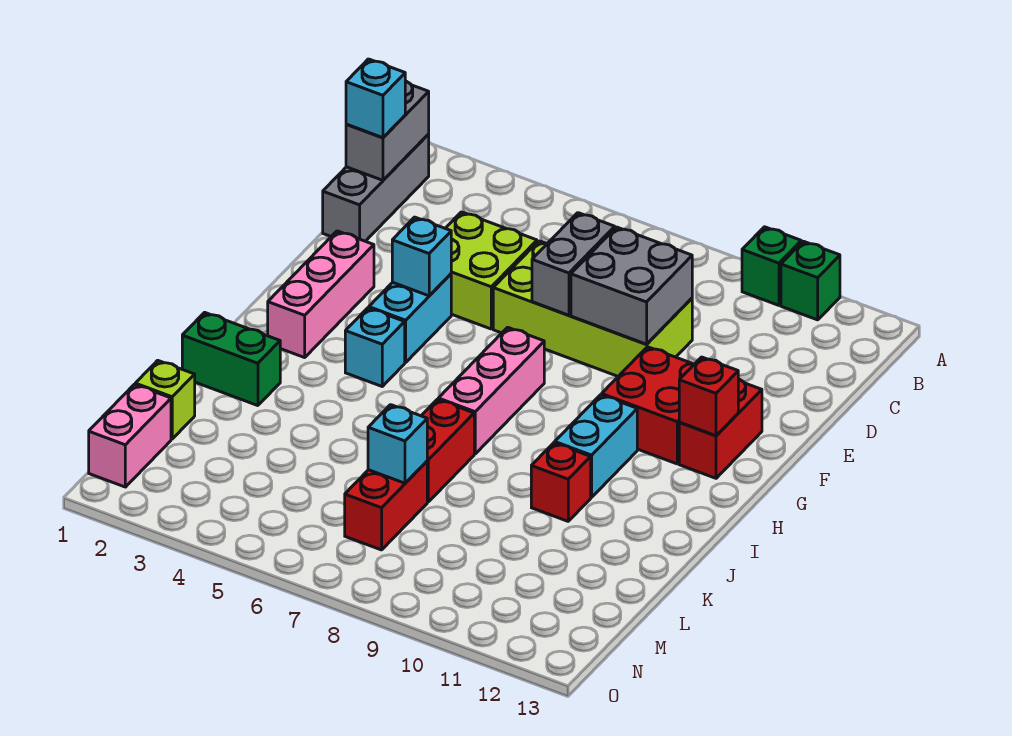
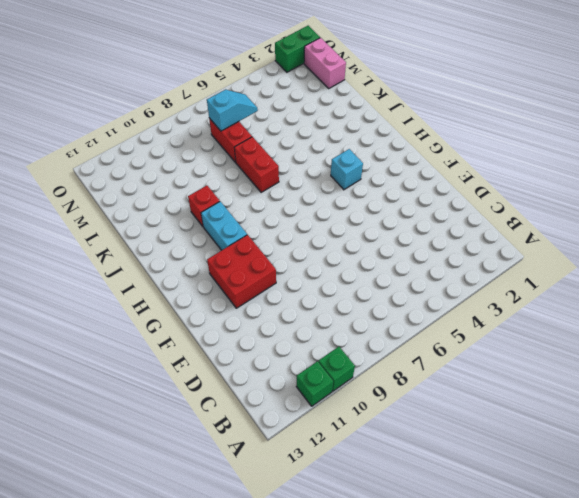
cyan slope M6:M7 level 2 top 7 -> none
green brick O1:O2 level 1 -> green brick J1:J2 level 1
none -> grey brick B1:D1 level 1
none -> lime brick D4:E5 level 1
none -> lime brick D6:E9 level 1

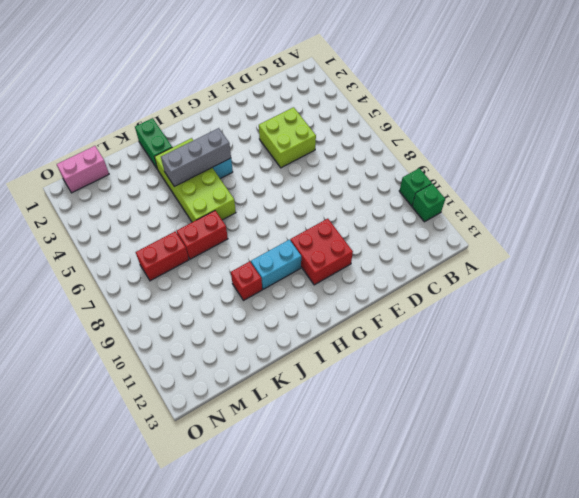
grey brick H4:J4 level 2 -> grey brick B1:D1 level 1
lime brick I3:J6 level 1 -> lime brick D6:E9 level 1
none -> pink brick F2:H2 level 1
none -> cyan brick F4:G4 level 1
none -> red brick F12:G12 level 1

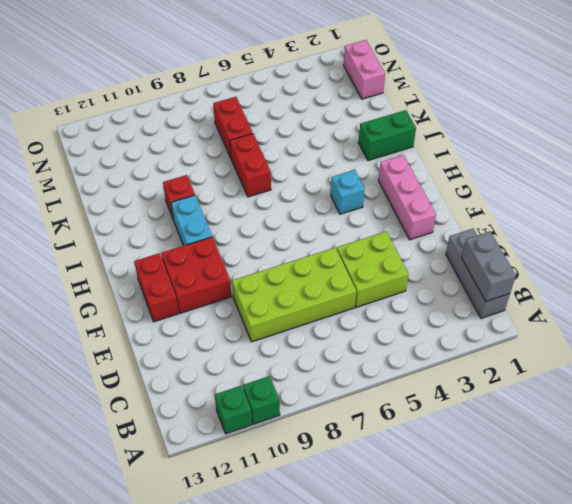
none -> cyan brick F4:G4 level 1
none -> pink brick G7:I7 level 1
none -> lime brick L1 level 1

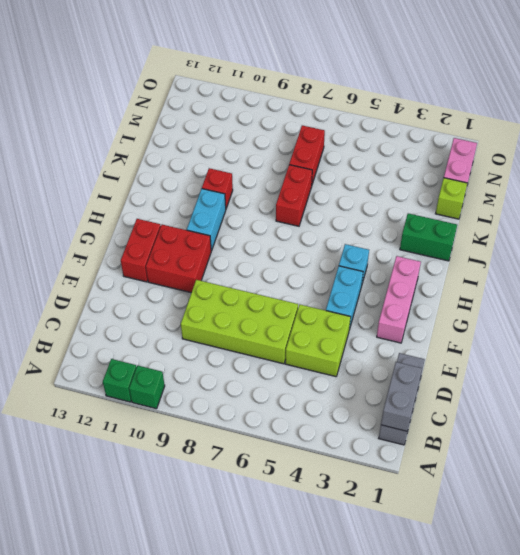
none -> pink brick G7:I7 level 1
none -> grey brick D7:E7 level 2
none -> grey brick D8:E9 level 2

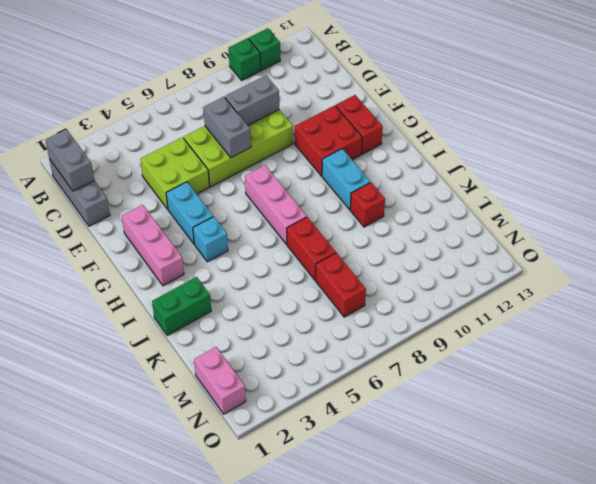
grey brick D8:D9 level 2 -> grey brick D8:E9 level 2
none -> lime brick L1 level 1
none -> cyan brick F4 level 2
none -> red brick G12 level 2

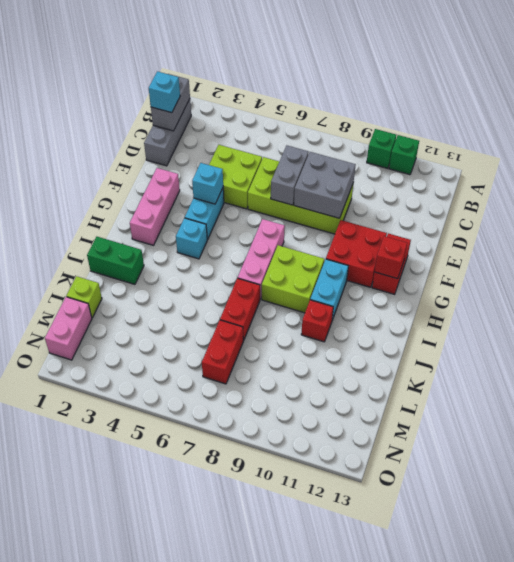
lime brick H8:I9 level 1 -> none
none -> cyan brick L7 level 2

